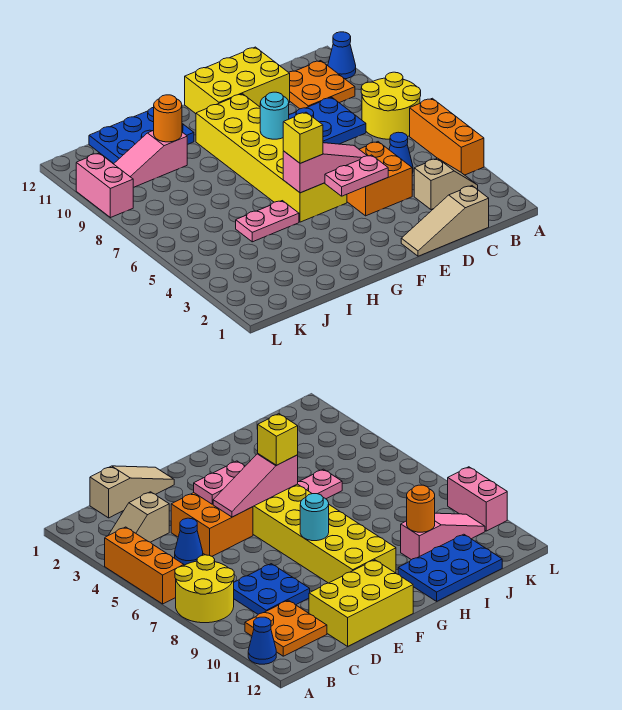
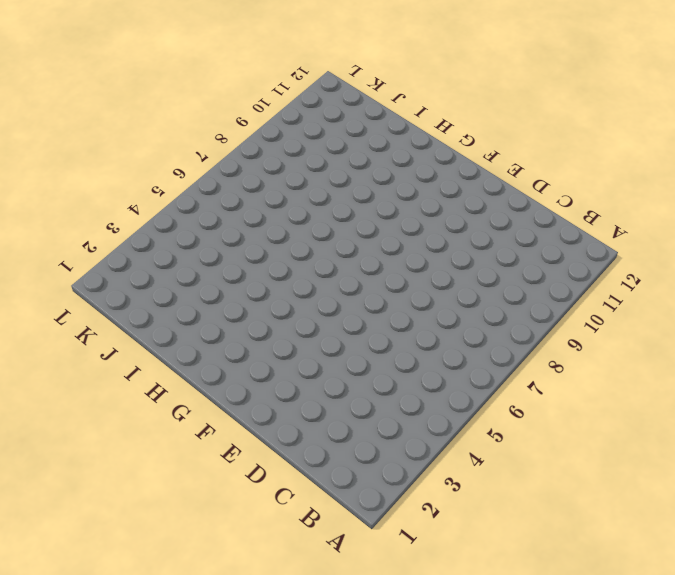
none -> orange brick A4:A6 level 1
none -> yellow round brick A7:B8 level 1
none -> blue cone A11 level 1

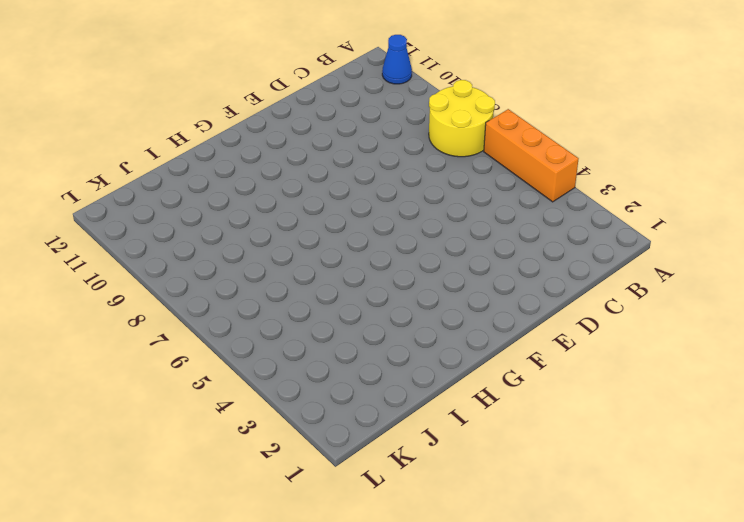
none -> tan slope B3:C3 level 1 top C
none -> orange plate B10:C11 level 1
none -> tan slope C1:E1 level 1 top C

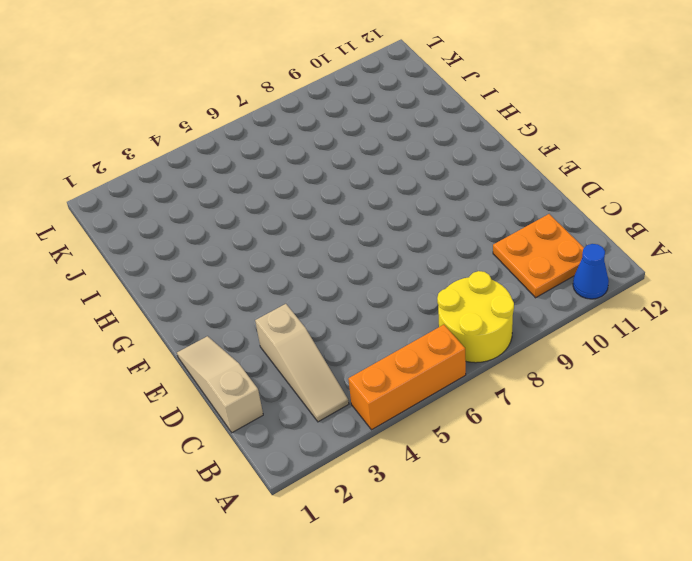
tan slope B3:D3 level 1 top D -> tan slope B3:C3 level 1 top C
none -> blue cone C5 level 1
none -> blue plate C8:D9 level 1
none -> orange brick D4:E5 level 1

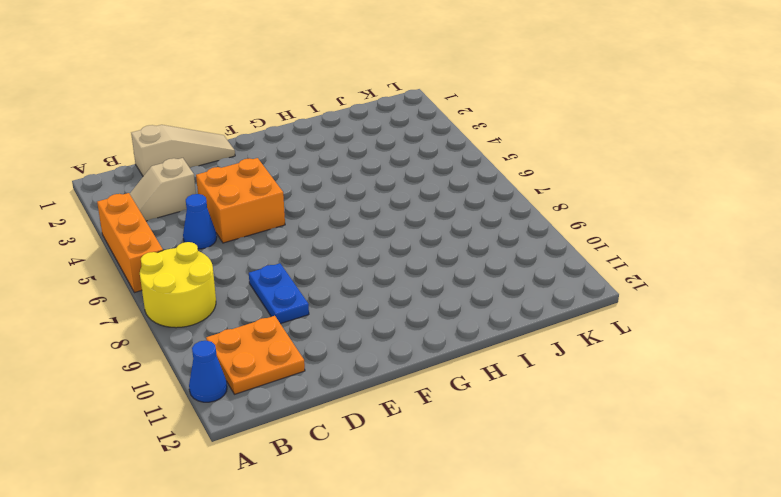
blue plate D8:D9 level 1 -> blue plate C8:D9 level 1
none -> yellow brick D11:F12 level 1
none -> yellow brick F5:G10 level 1
none -> pink plate H5:I5 level 1

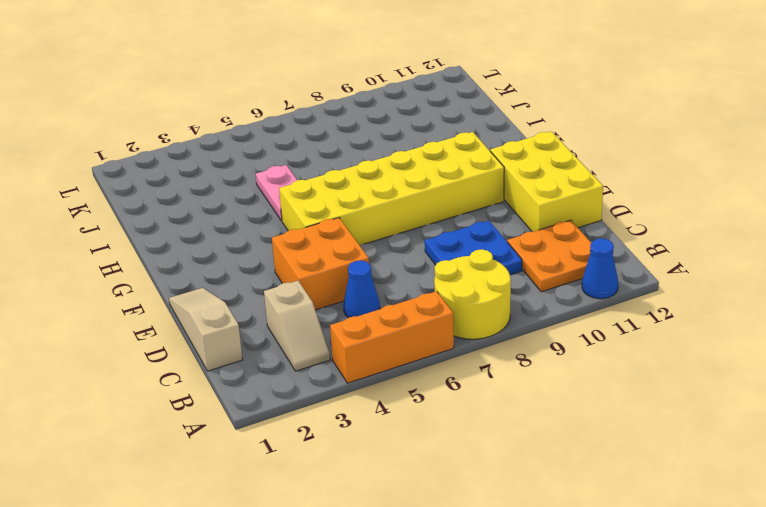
none -> blue plate H11:J12 level 1
none -> pink slope I10:K10 level 1 top I
none -> pink brick L9:L10 level 1

